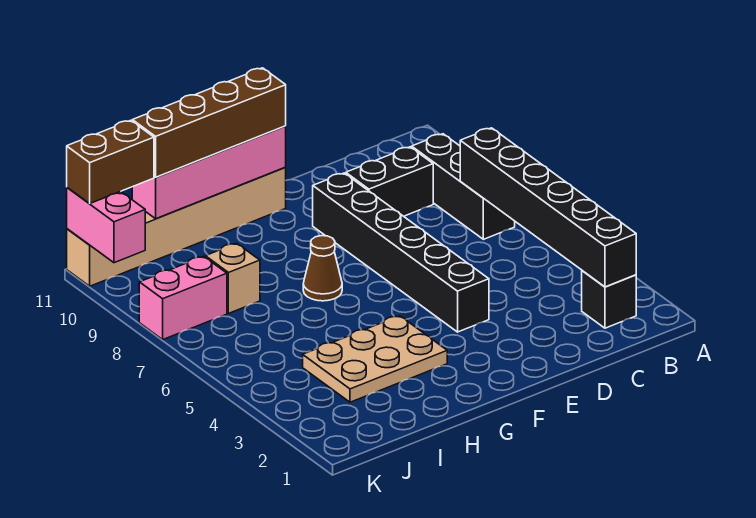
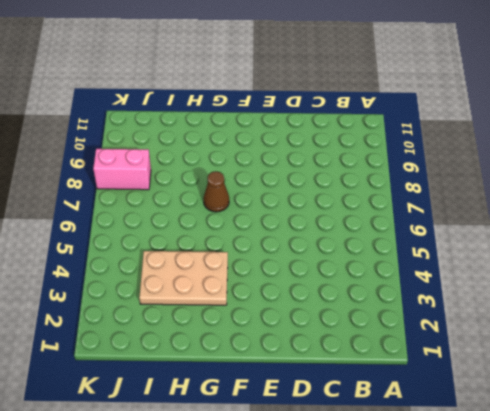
none -> black brick B2 level 1
none -> black brick B7:B9 level 1
none -> black brick C9:D9 level 1

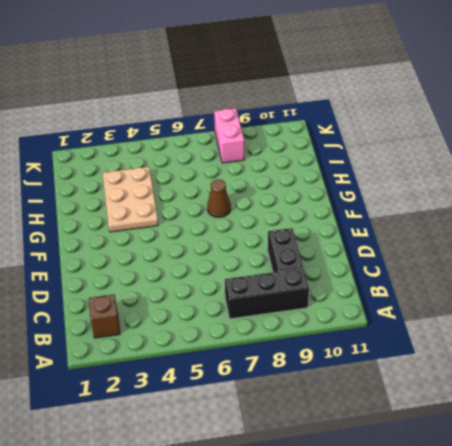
brown brick B2 level 1 -> black brick B2 level 1
none -> black brick E4:E9 level 1
none -> tan brick F11:K11 level 1
none -> tan brick I8 level 1

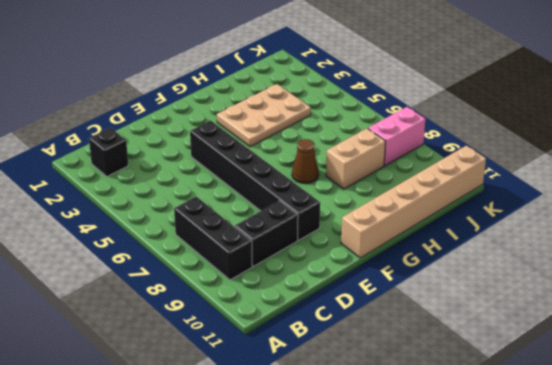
tan brick H8:I8 level 1 -> tan brick I8 level 1
none -> black brick B2:B7 level 2
none -> pink brick F11:I11 level 2
none -> pink brick K10:K11 level 2

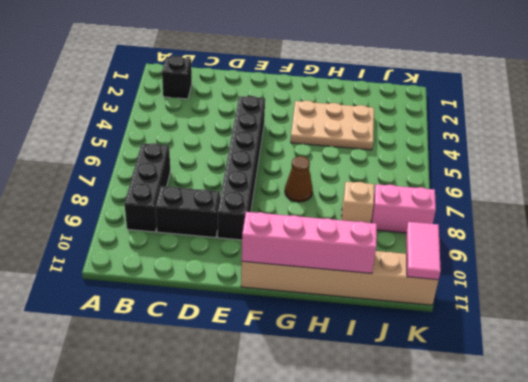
pink tile K10:K11 level 2 -> pink brick K10:K11 level 2
none -> black brick B2:B7 level 2
none -> brown brick F11:I11 level 3
none -> brown brick J11:K11 level 3

